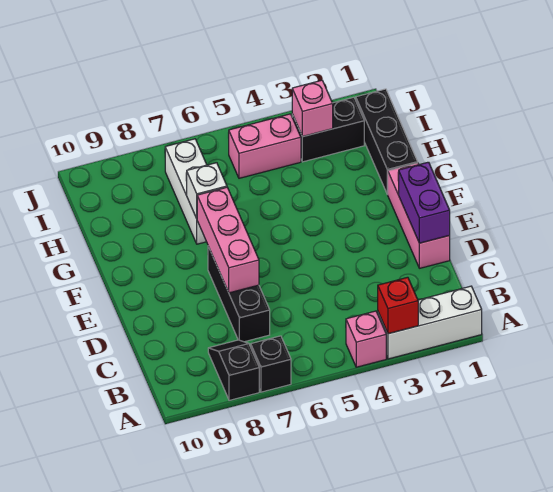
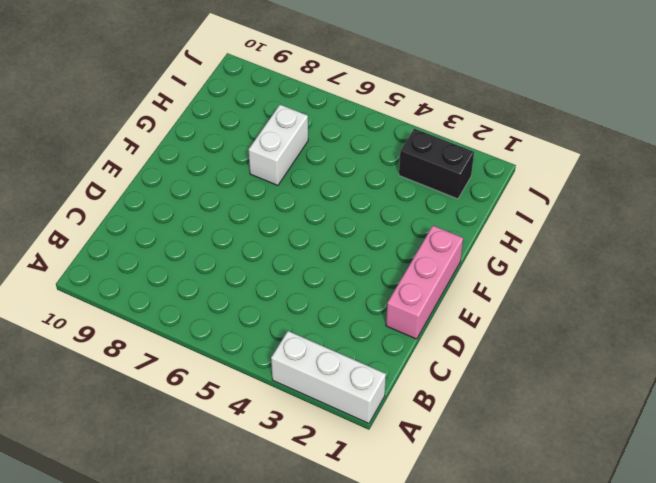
white brick G7:H7 level 1 -> white brick G7:I7 level 1
none -> pink brick A4 level 1
none -> black brick A7 level 1
none -> black slope A8:B8 level 1 top A

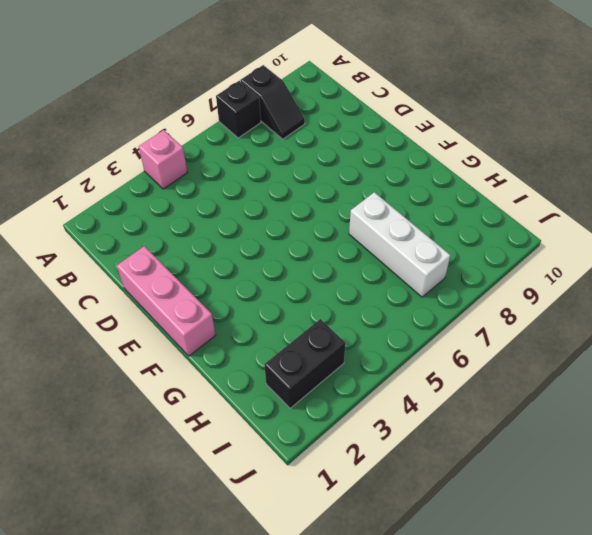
none -> white brick A1:A3 level 1
none -> black brick C7:E7 level 1
none -> black brick G1:I1 level 1

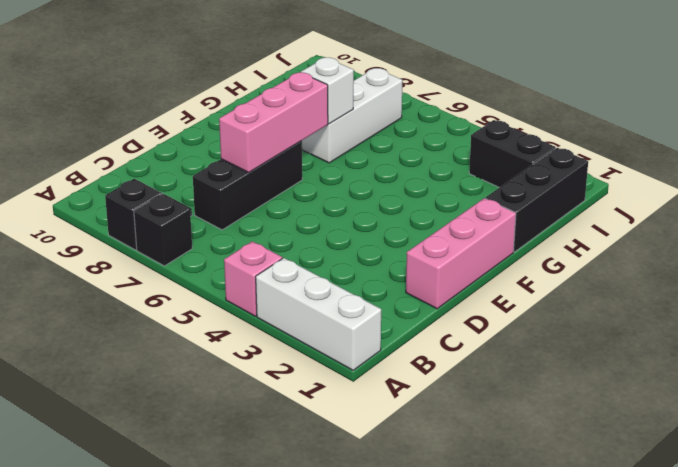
none -> pink brick I4:I5 level 1
none -> red brick A3 level 2
none -> purple brick D1:E1 level 2

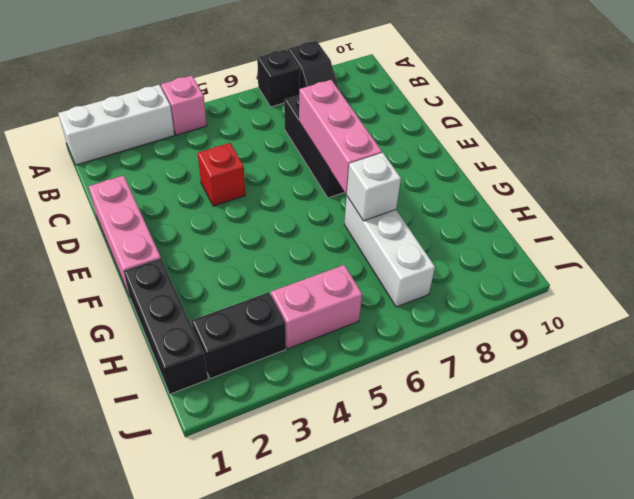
red brick D4 level 1 -> red brick A3 level 2
none -> purple brick D1:E1 level 2
none -> pink brick I3 level 2

